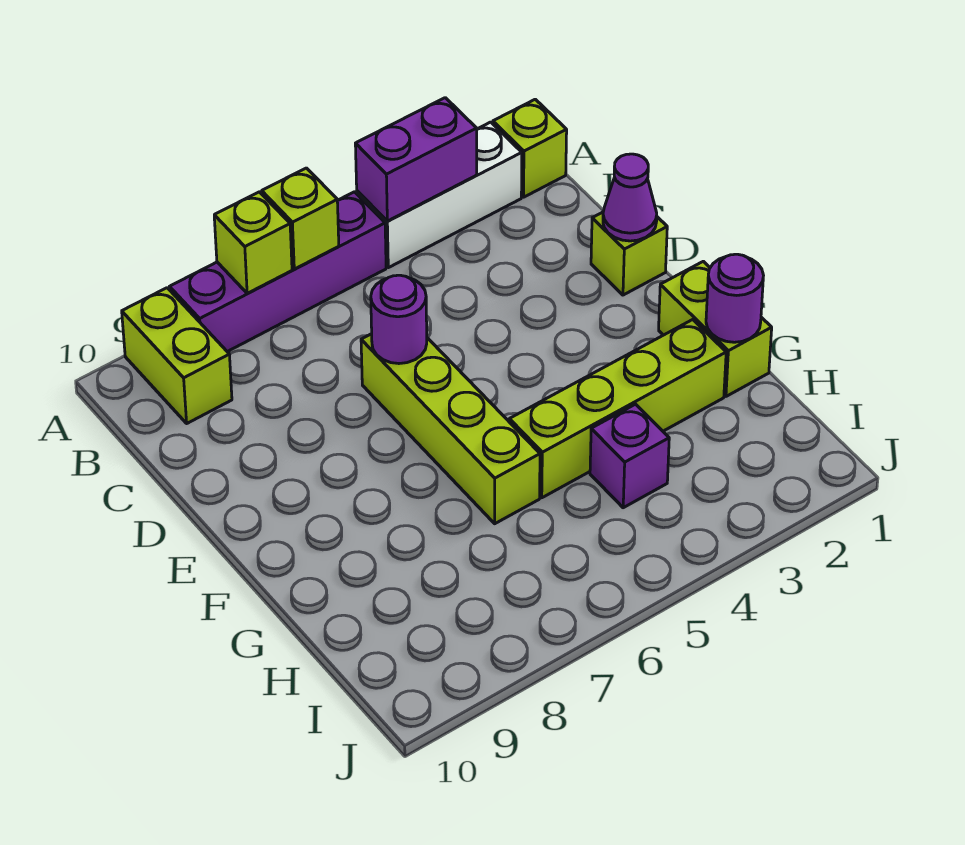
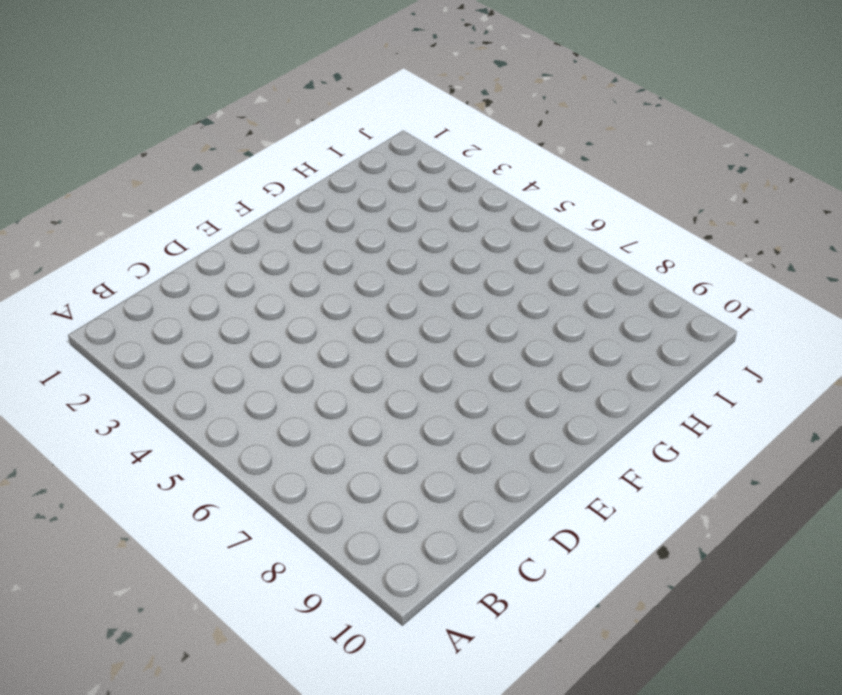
none -> lime brick A1 level 1
none -> white brick A2:A4 level 1
none -> purple brick A5:A8 level 1

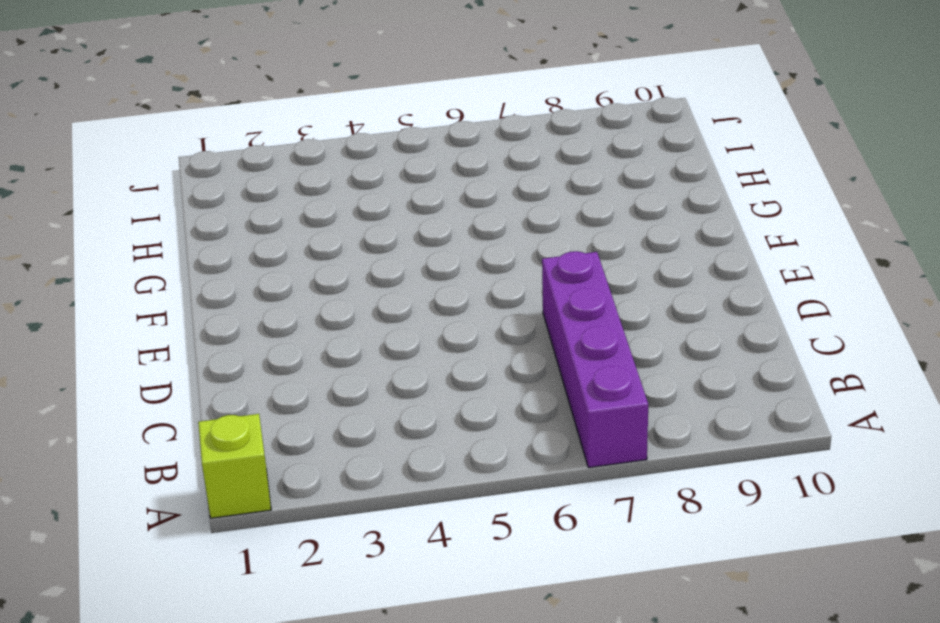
purple brick A7:D7 level 1 -> purple brick A5:A8 level 1
none -> white brick A2:A4 level 1
none -> lime brick A9:B9 level 1
none -> lime brick D1 level 1

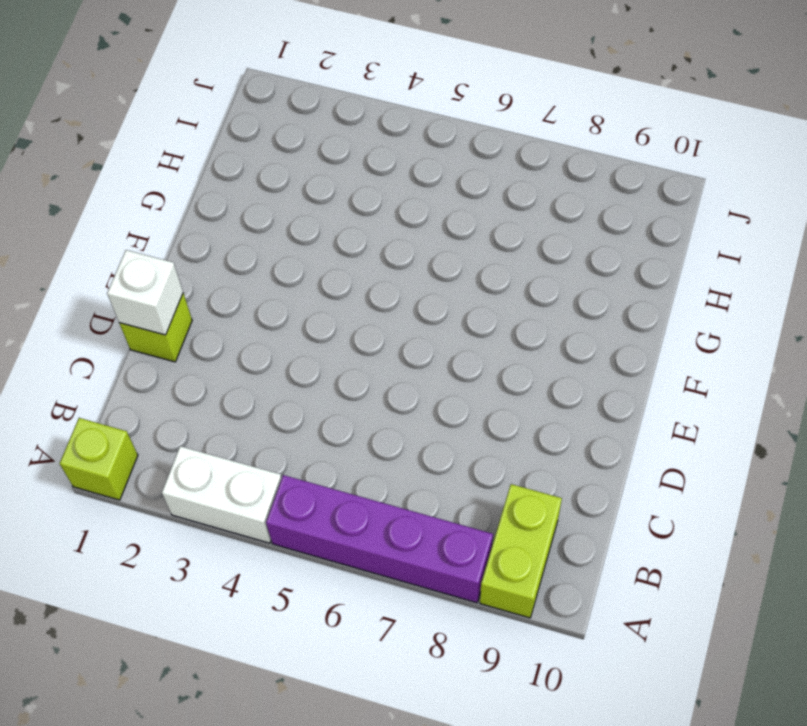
white brick A3:A4 level 1 -> white brick A2:A4 level 1
white brick D1 level 2 -> purple cone D1 level 2
none -> lime brick D6:G6 level 1
none -> lime brick F1:G1 level 1
none -> lime brick G2:G5 level 1

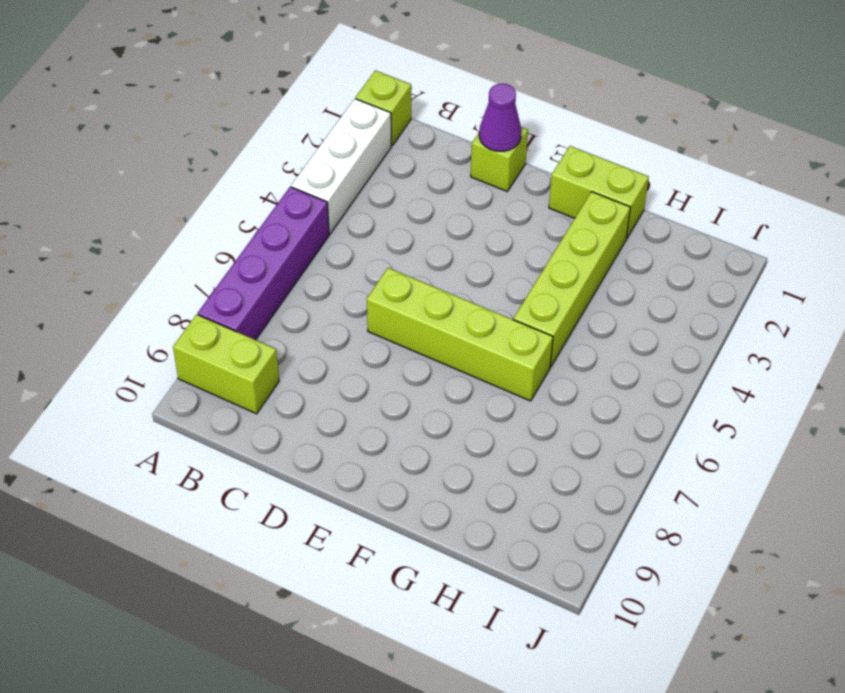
none -> purple brick H4 level 1
none -> purple brick A3:A4 level 2
none -> lime brick A6 level 2

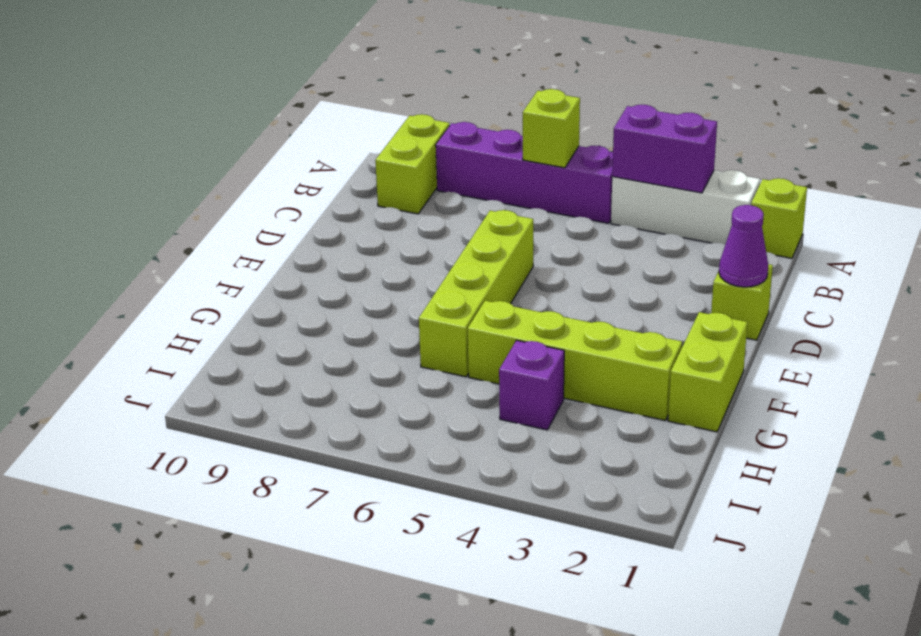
none -> lime brick A7 level 2
none -> purple round brick D6 level 2
none -> purple round brick G1 level 2

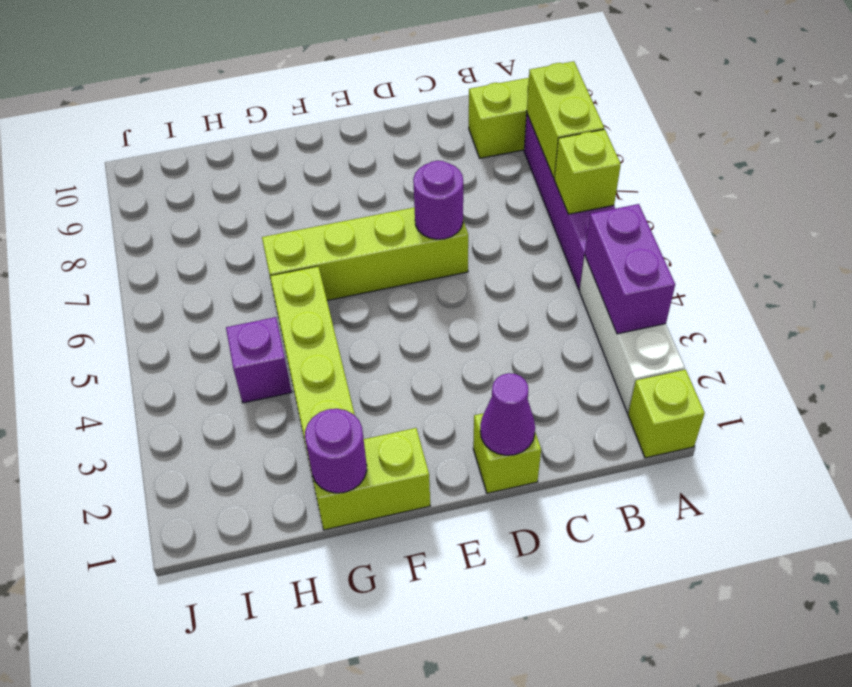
lime brick A7:A8 level 2 -> lime brick A7 level 2

